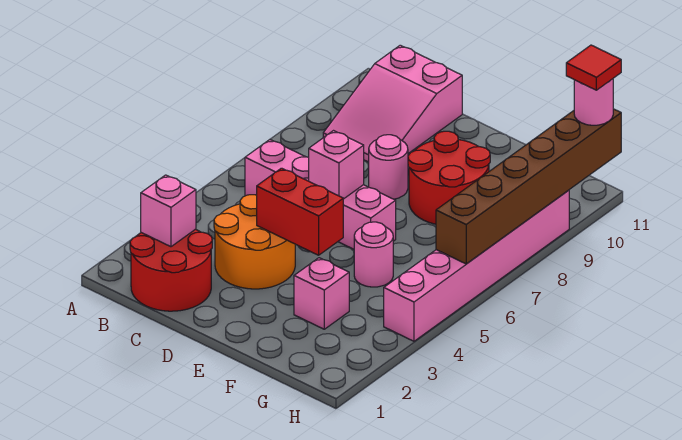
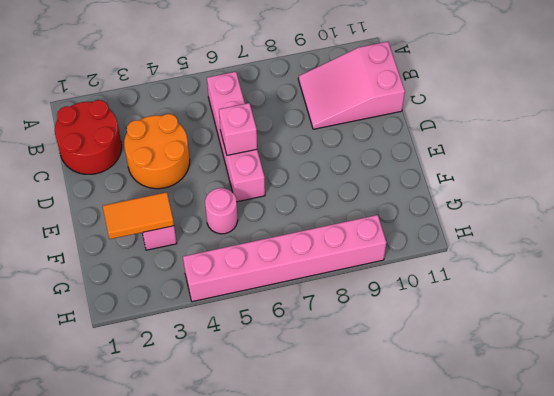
orange tile F2:F3 level 2 -> none
none -> pink round brick D8 level 1
none -> red round brick E8:F9 level 1
none -> pink brick B2 level 2

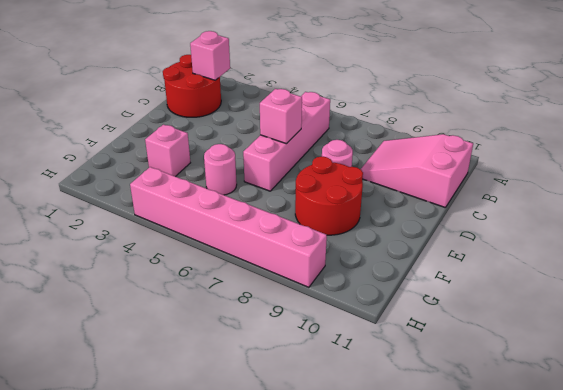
none -> orange round brick C3:D4 level 1
none -> red brick D4:E4 level 2
none -> brown brick H6:H11 level 2

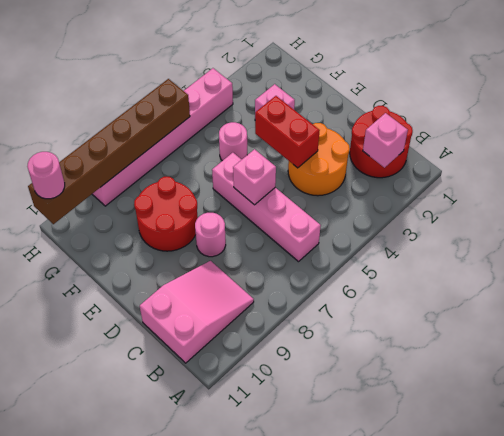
none -> red tile H11 level 4

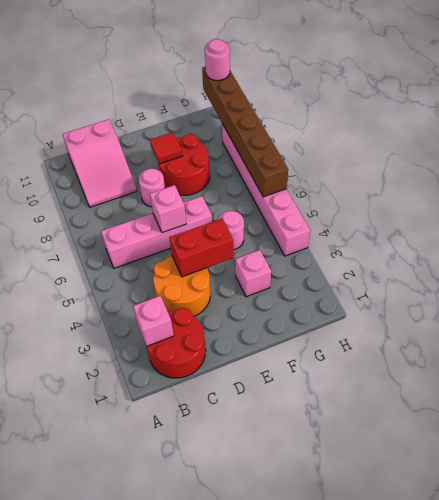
red tile E9 level 2 -> red tile H11 level 4

